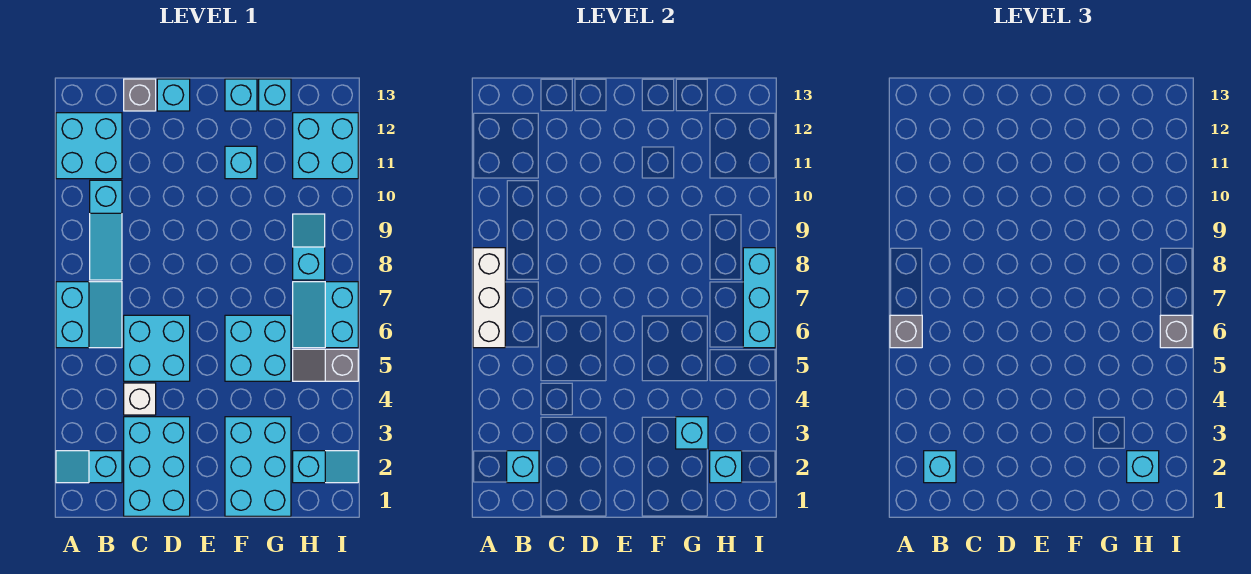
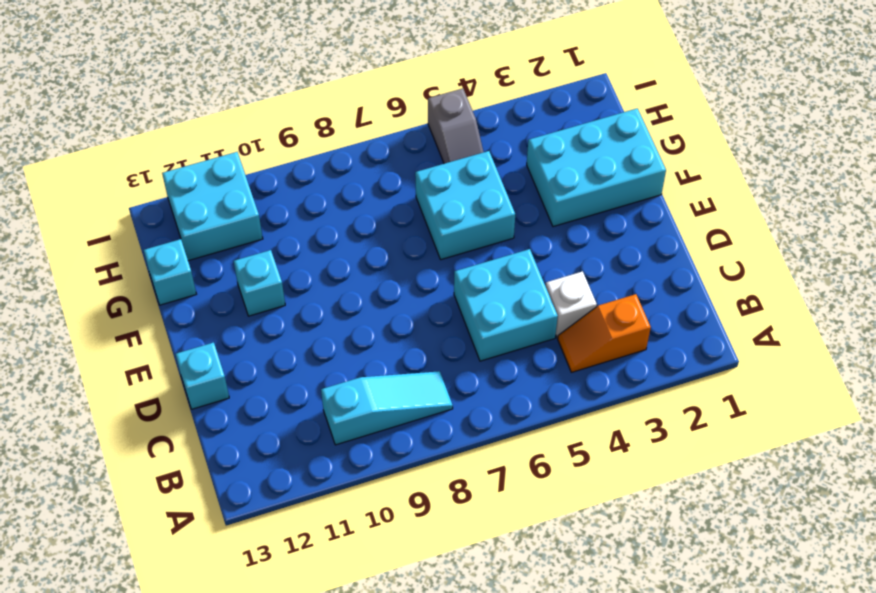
orange slope B3:B4 level 1 top 3 -> none
none -> cyan slope A2:B2 level 1 top B
none -> cyan slope A6:B7 level 1 top A
none -> cyan brick A11:B12 level 1

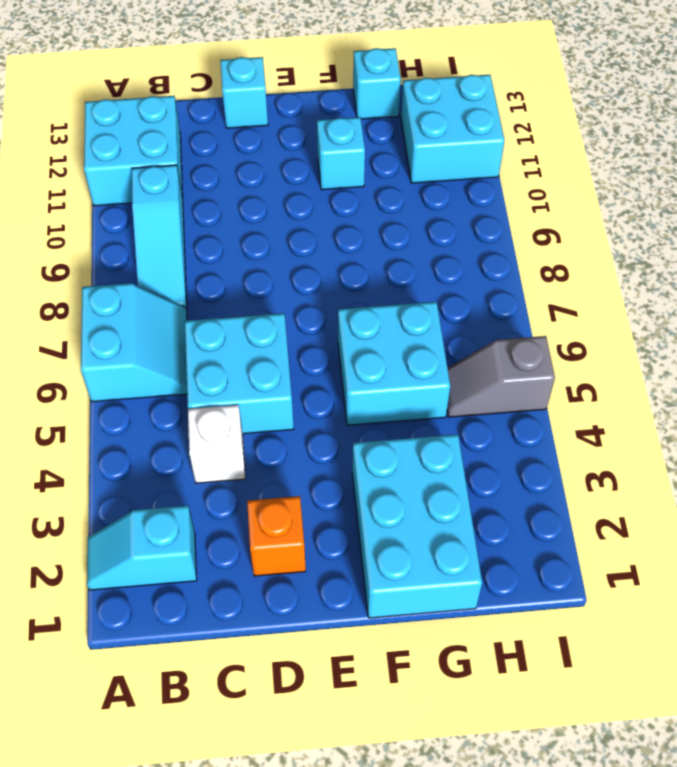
orange brick D2 level 1 -> cyan brick C1:D3 level 1
none -> grey brick C13 level 1
none -> cyan brick F13 level 1
none -> cyan slope H2:I2 level 1 top H

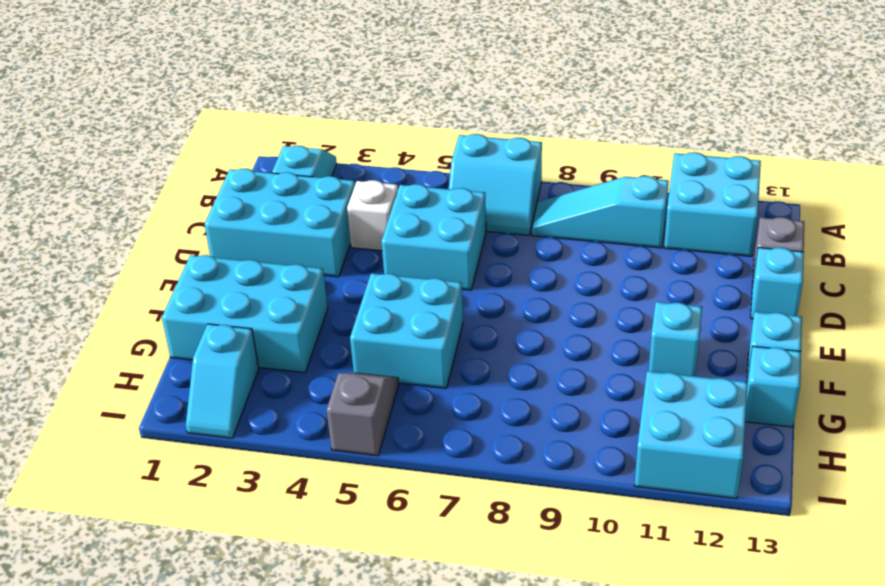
none -> cyan slope H6:I7 level 1 top I
none -> cyan slope H8:H9 level 1 top 8
none -> white brick A6:A8 level 2

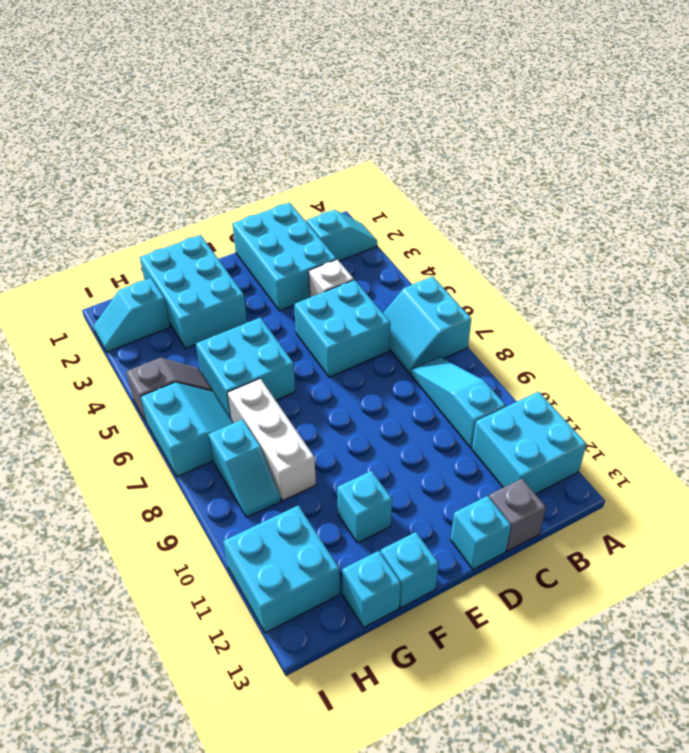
white brick G7:G9 level 1 -> white brick A6:A8 level 2
none -> cyan brick B2 level 2
none -> cyan brick G3 level 2
none -> cyan brick H2 level 2

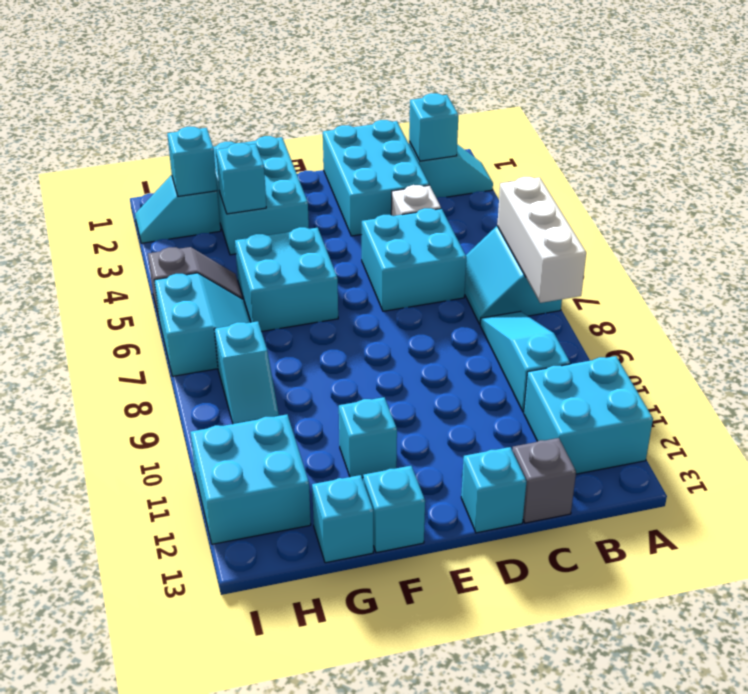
none -> cyan brick I6:I8 level 2
none -> grey brick A6 level 3
none -> cyan brick B2 level 3

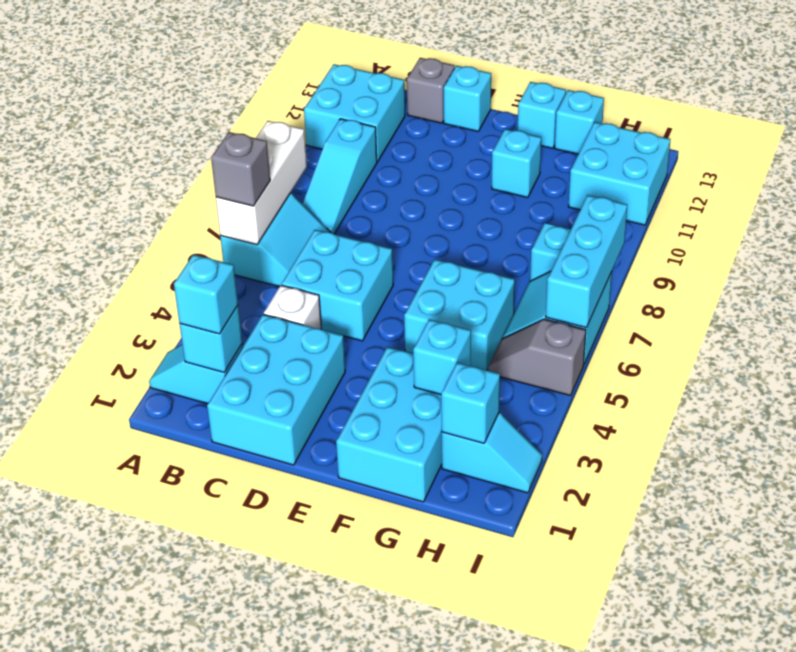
none -> cyan brick H2 level 3
none -> grey brick I6 level 3

